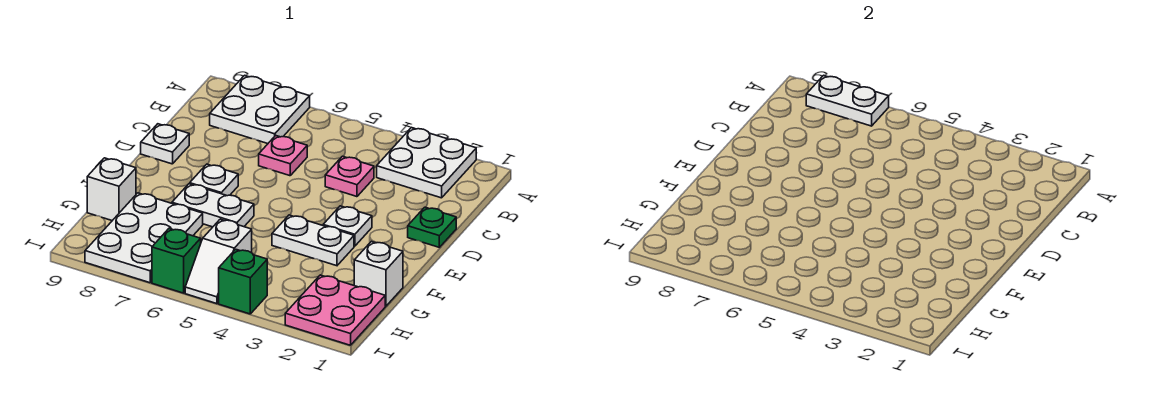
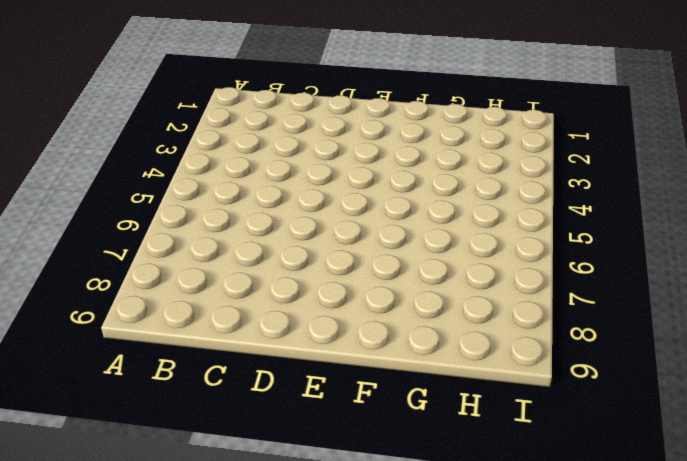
none -> white plate A2:B3 level 1
none -> white plate A7:B8 level 1
none -> pink plate C4 level 1

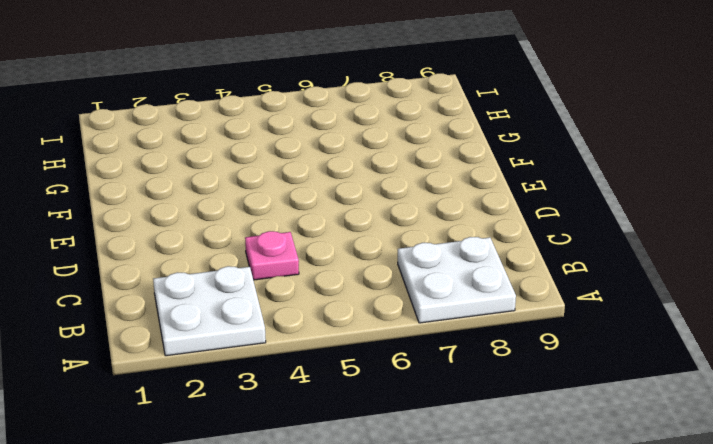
none -> pink plate C6 level 1
none -> green plate D1 level 1
none -> white plate D9 level 1

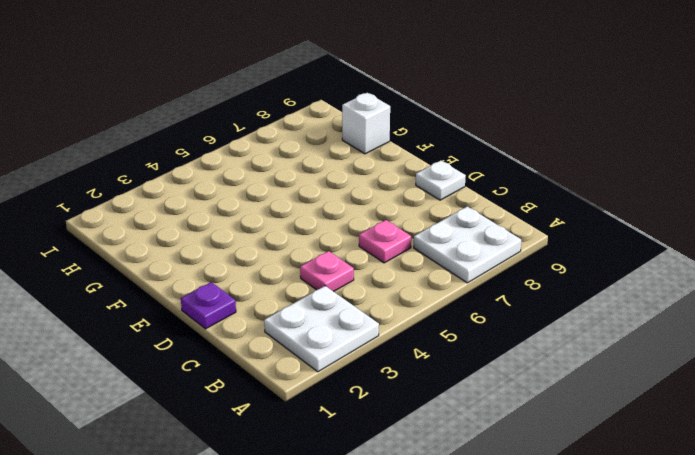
purple plate D1 level 1 -> green plate D1 level 1
none -> white plate E3 level 1
none -> white plate E7 level 1
none -> white plate F3:F4 level 1

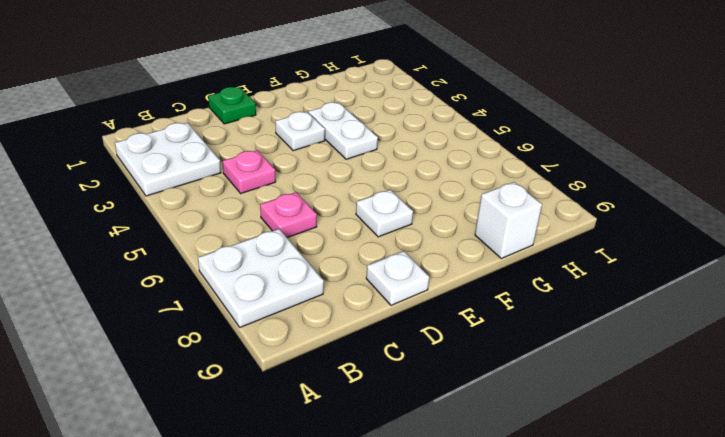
none -> white plate F6:F7 level 1
none -> white brick G1 level 1
none -> white plate G7:I8 level 1

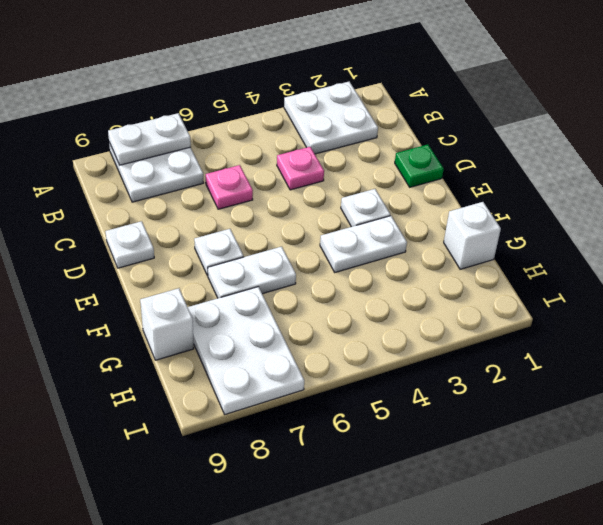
none -> pink plate H1:I2 level 1
none -> white slope H5:I5 level 1 top H
none -> green brick I4 level 1

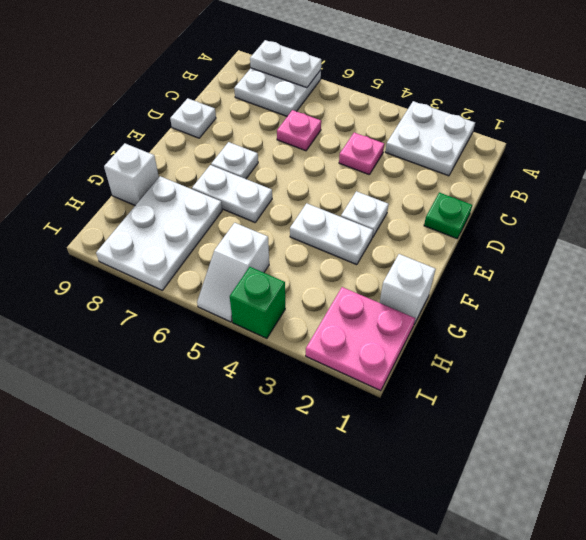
none -> green brick I6 level 1

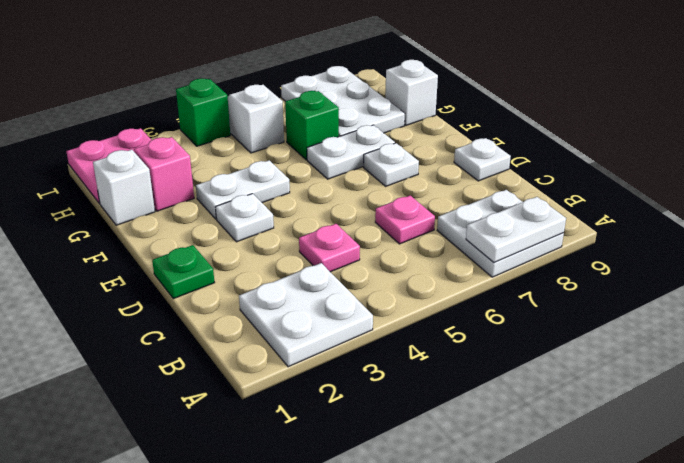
pink brick G2 level 1 -> none
green brick G6 level 1 -> green brick I6 level 1

